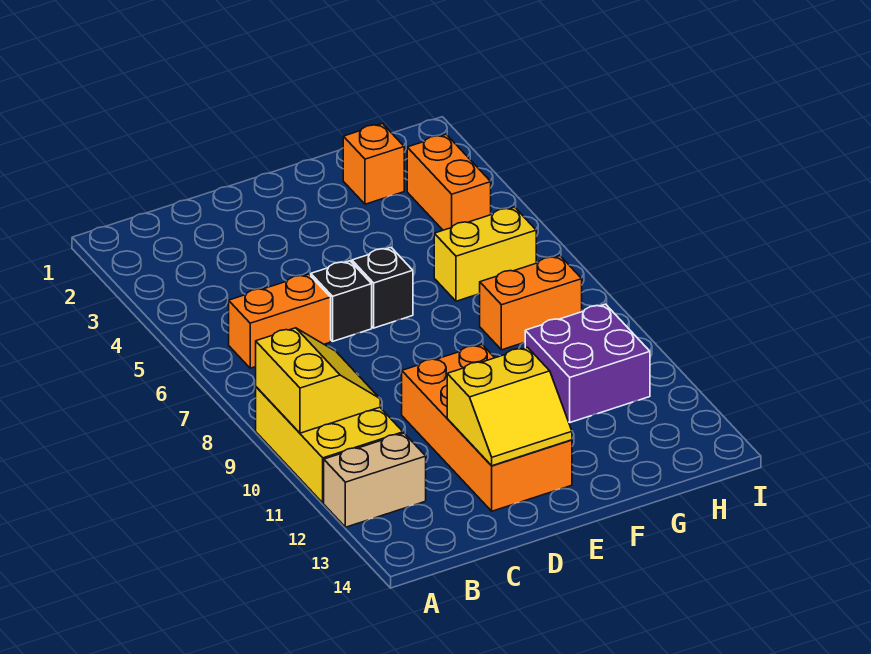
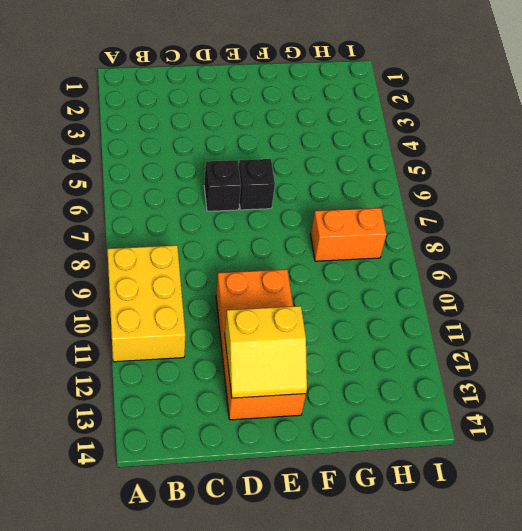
none -> tan brick A12:B12 level 1
none -> orange brick B6:C6 level 1
none -> orange brick G2 level 1

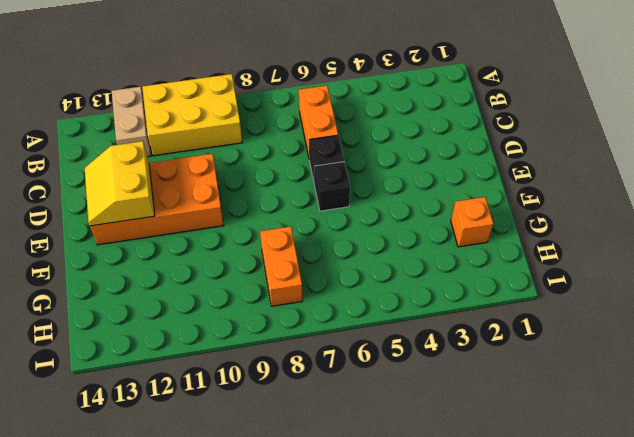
none -> yellow brick G6:H6 level 1
none -> purple brick G10:H11 level 1
none -> orange brick H3:H4 level 1

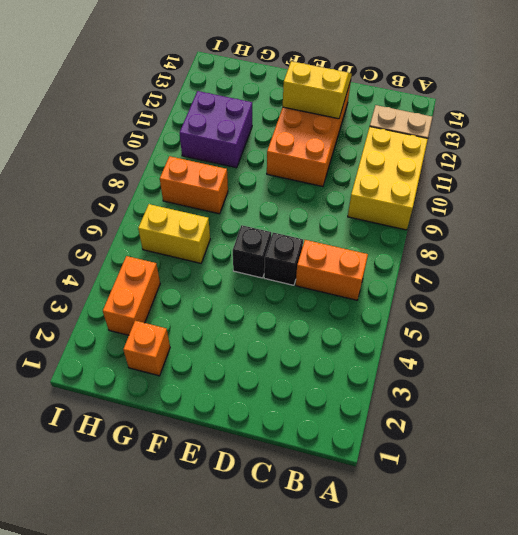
none -> yellow slope A9:B10 level 2 top A

